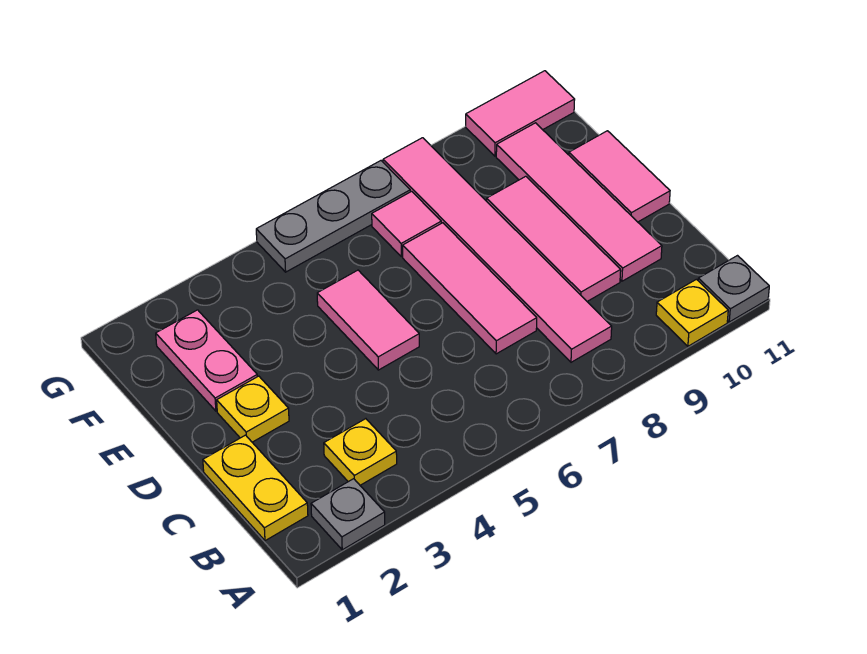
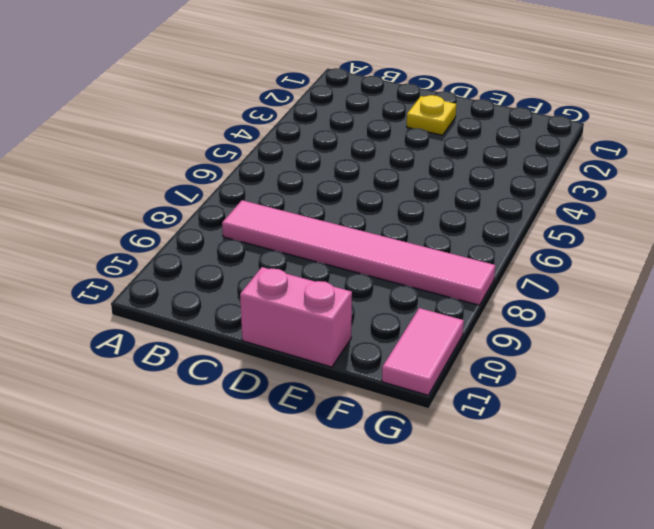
pink brick D11:E11 level 1 -> pink tile D11:E11 level 1
none -> grey plate A2 level 1
none -> yellow plate A10 level 1
none -> grey plate A11 level 1

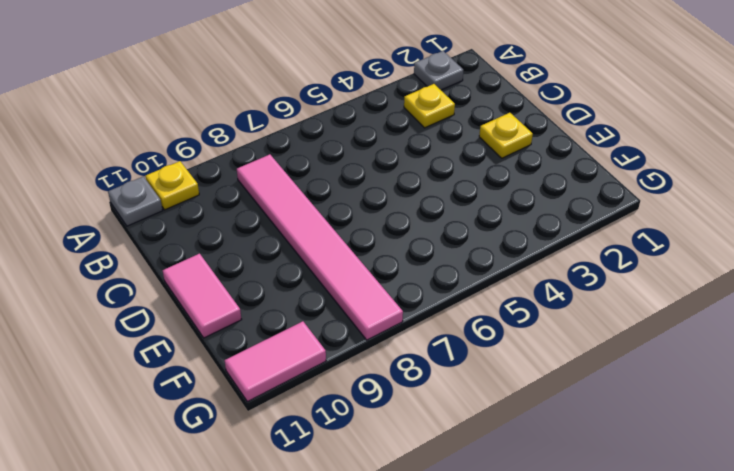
none -> yellow plate B1:C1 level 1
none -> pink tile C7:E7 level 1
none -> pink tile C9:E9 level 1

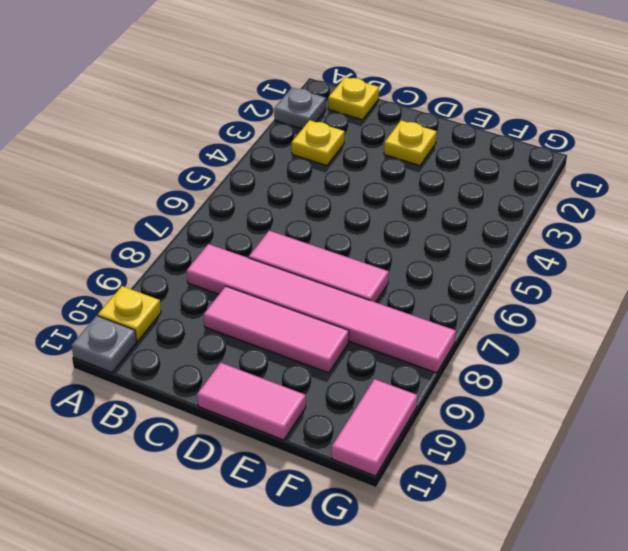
yellow plate B1 level 1 -> yellow plate B1:C1 level 1
none -> pink tile C10:F10 level 1
none -> pink tile D5:E5 level 1
none -> pink plate E2:F2 level 1

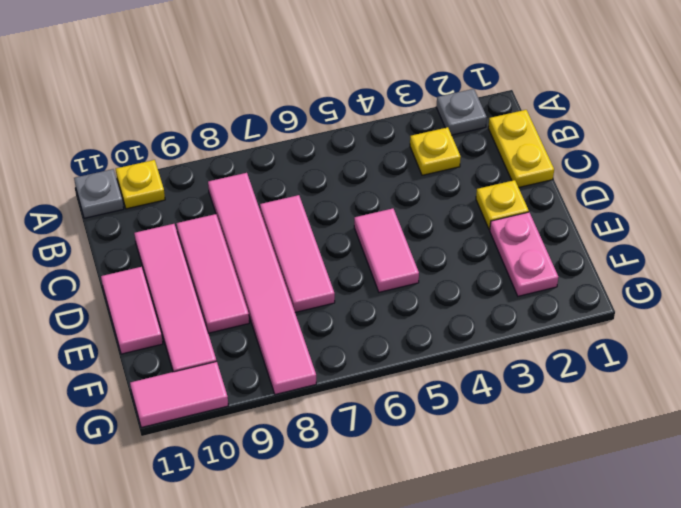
none -> pink tile F7 level 1
none -> grey plate G5:G7 level 1

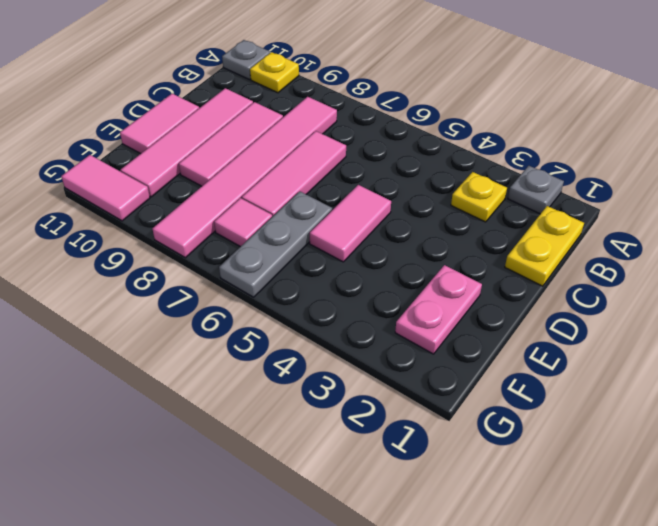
grey plate E6:G6 level 1 -> grey plate G5:G7 level 1
none -> yellow plate D2 level 1

